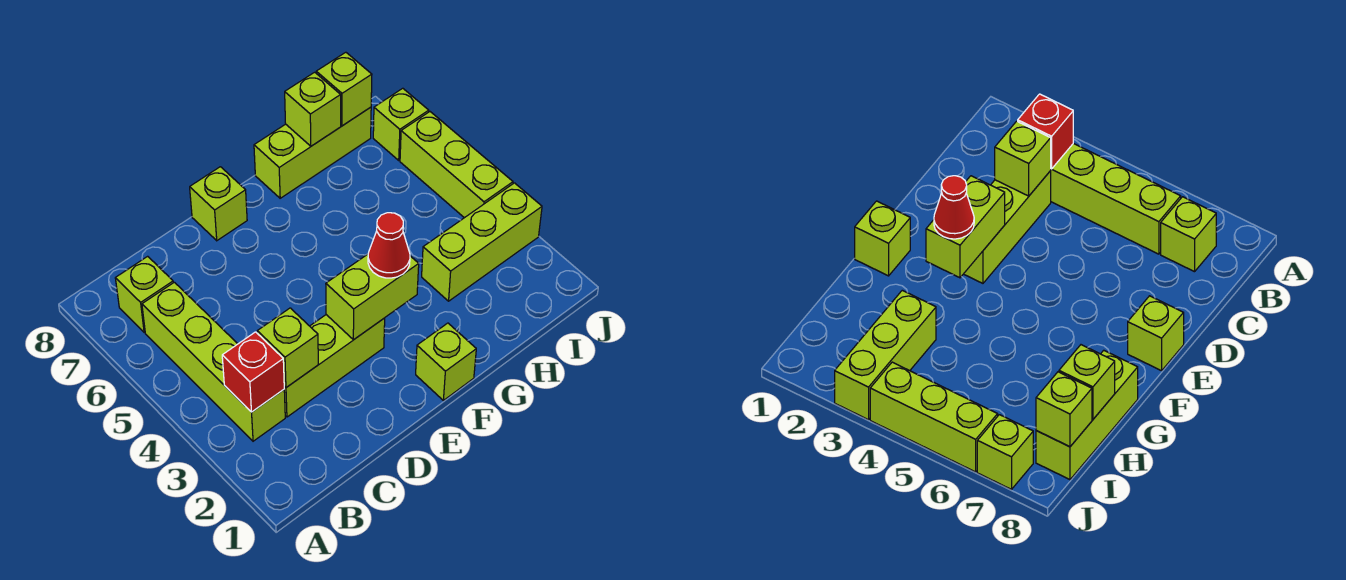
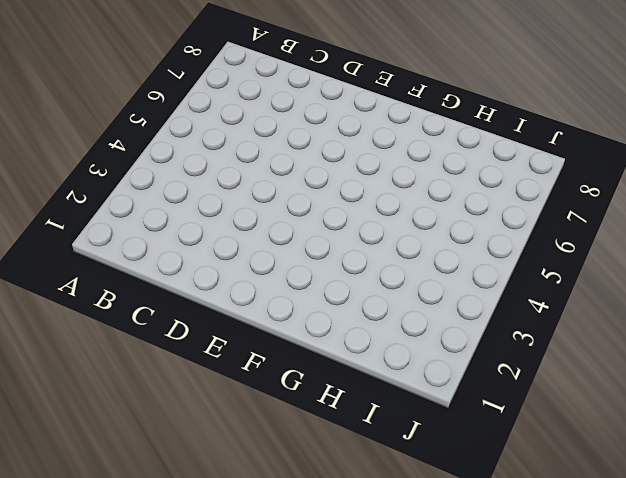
none -> lime brick B3:B6 level 1
none -> lime brick B7 level 1
none -> lime brick C3:E3 level 1

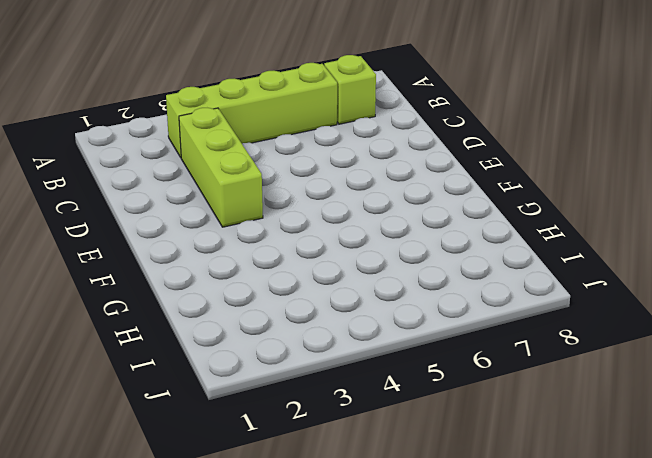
none -> lime brick E8 level 1
none -> lime brick F1 level 1
none -> lime brick G8:I8 level 1

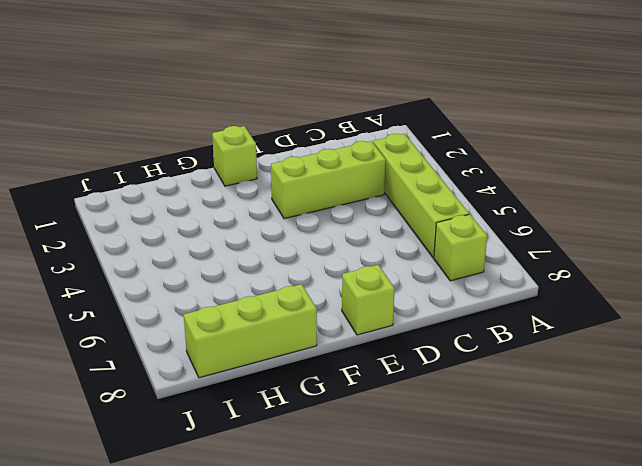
none -> lime brick H3:J3 level 1
none -> lime brick J4:J6 level 1
none -> lime brick J7 level 1

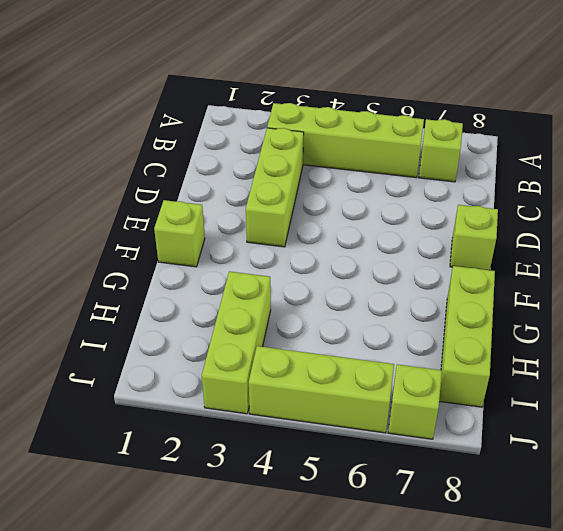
none -> red brick B3 level 2
none -> lime brick C3 level 2
none -> lime brick E3:F3 level 2

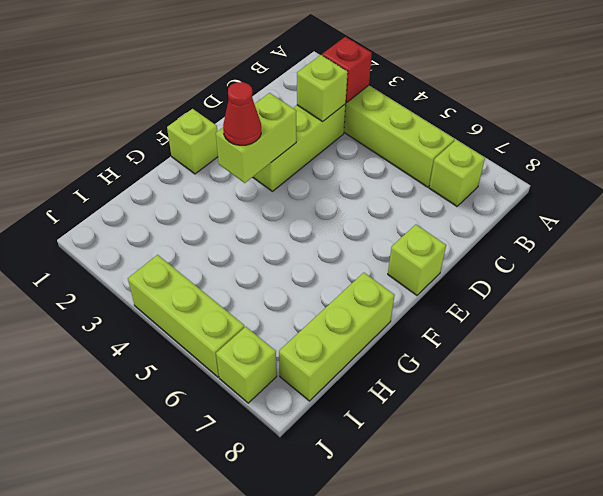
none -> lime brick H3:J3 level 1
none -> lime brick H8 level 2
none -> lime brick I8 level 2

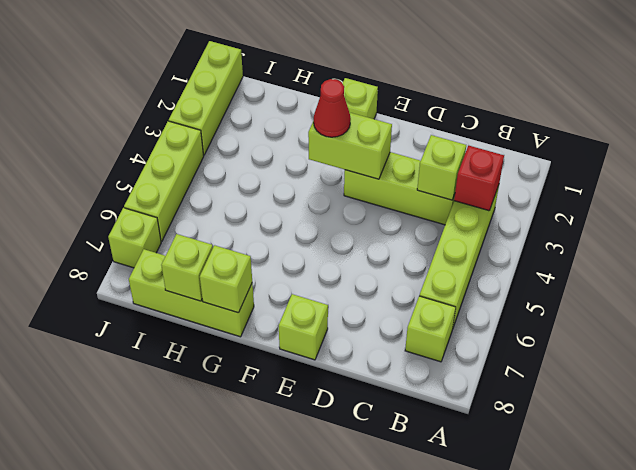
lime brick G8 level 2 -> lime brick I8 level 2
lime brick J1:J3 level 1 -> lime brick H3:J3 level 1

